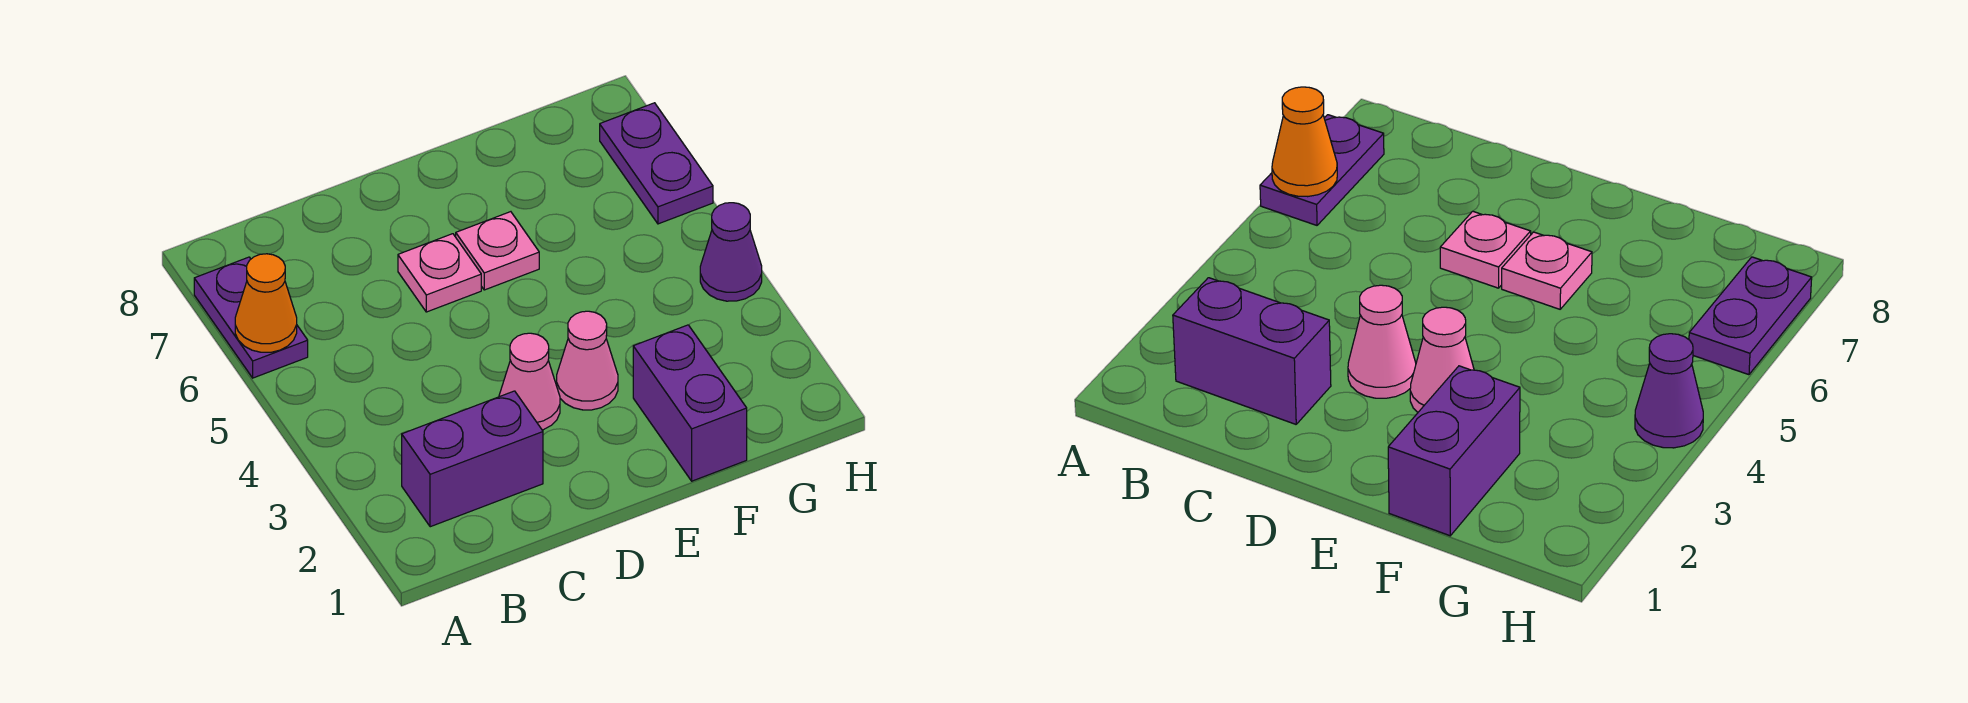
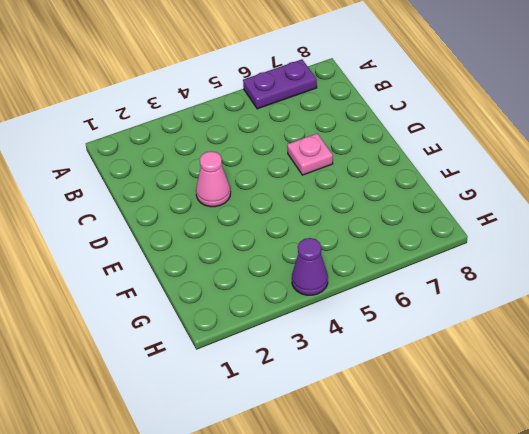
none -> purple brick B2:C2 level 1
none -> pink cone E3 level 1

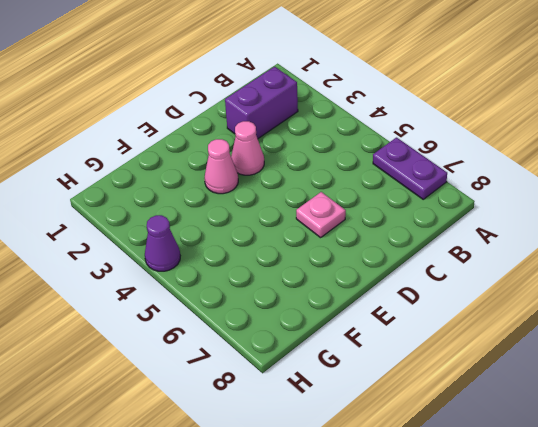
none -> pink plate E6 level 1
none -> purple brick F1:F2 level 1

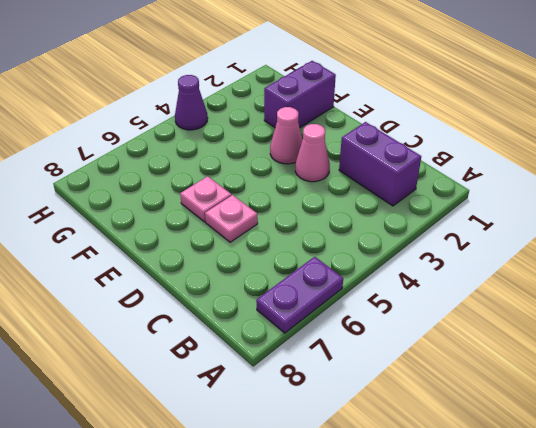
none -> purple plate H6:H7 level 1
none -> orange cone A6 level 2

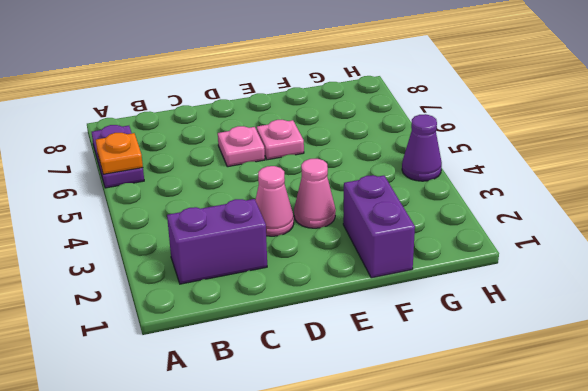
orange plate A6 level 2 -> orange cone A6 level 2
none -> purple plate H6:H7 level 1

